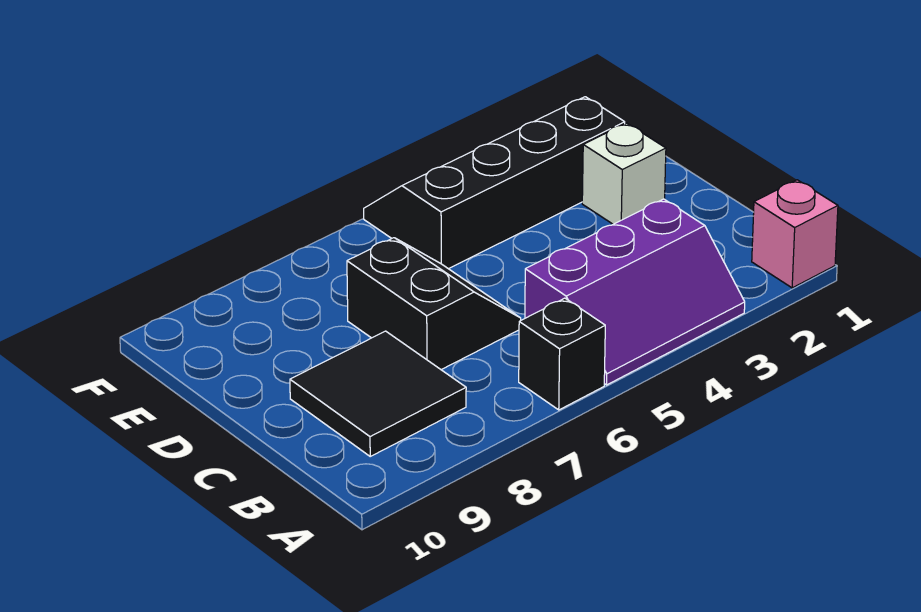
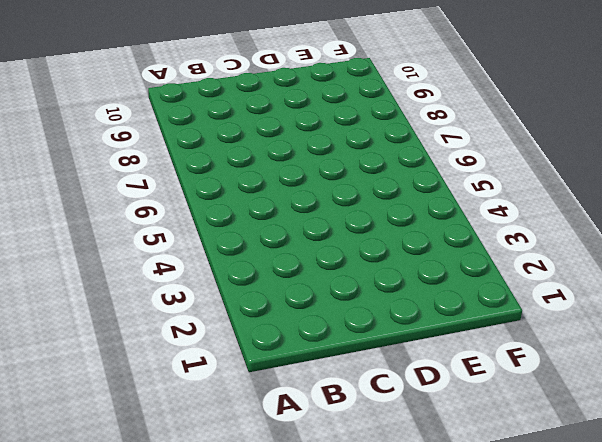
none -> pink brick A1 level 1
none -> purple slope A3:B5 level 1 top B

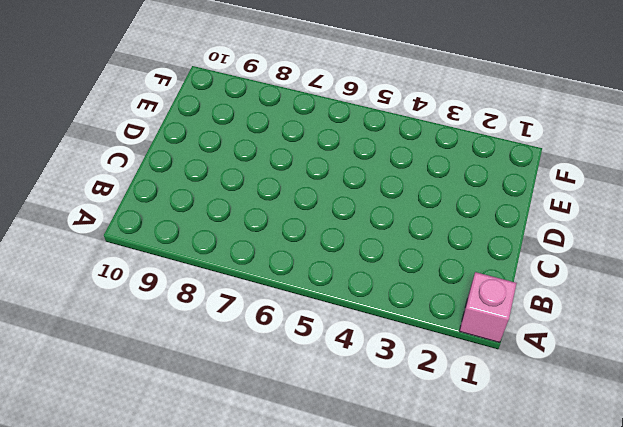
none -> purple slope A3:B5 level 1 top B
none -> black brick A6 level 1

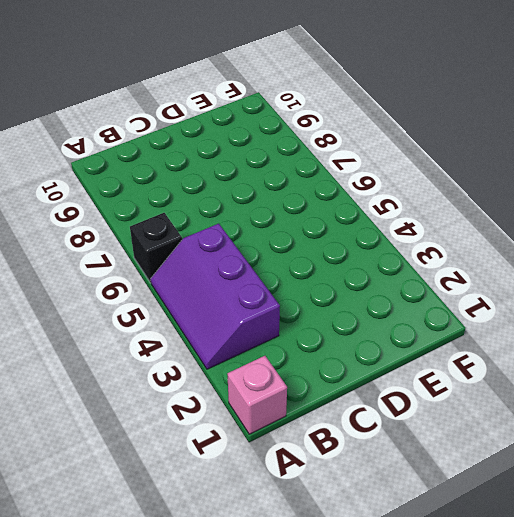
none -> black tile B8:C9 level 1
none -> black slope C6:D7 level 1 top 7

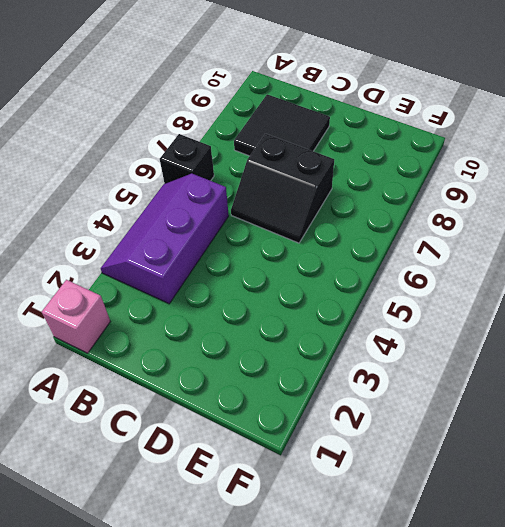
none -> white brick D2 level 1
none -> black slope E2:F5 level 1 top E

